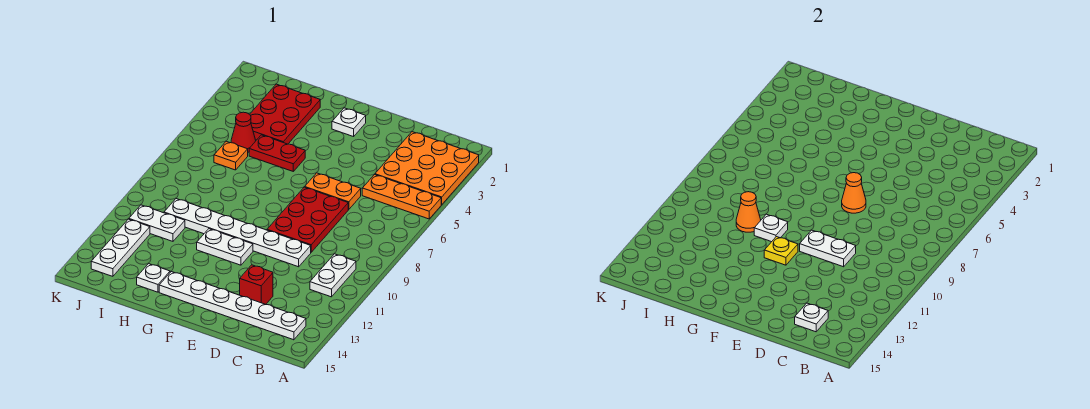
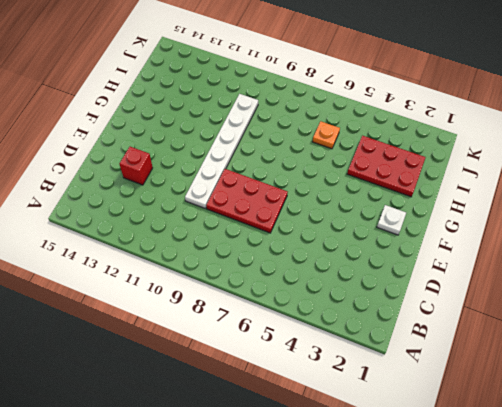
none -> orange plate A2:C4 level 1
none -> orange plate A5:C5 level 1
none -> white plate B10:B11 level 1

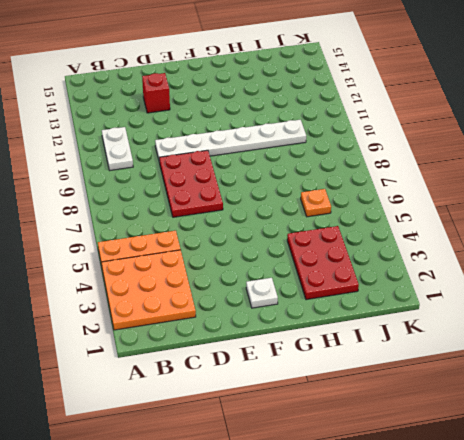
none -> white plate B14:G14 level 1
none -> orange plate D6:E6 level 1
none -> white plate F11:G11 level 1

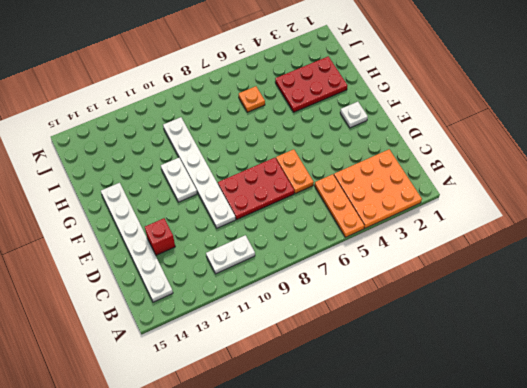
none -> red plate G5:H5 level 1
none -> white plate H14 level 1
none -> red cone I5 level 1

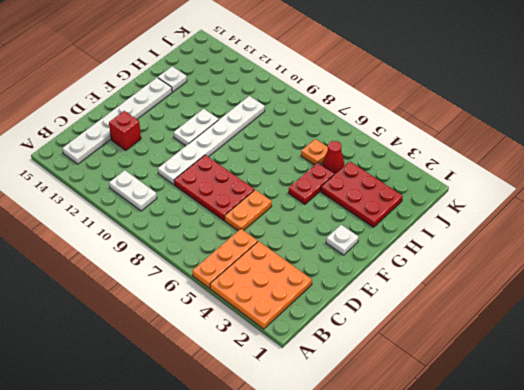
none -> white plate I11:J11 level 1
none -> white plate J12:J14 level 1
none -> white plate C14 level 2

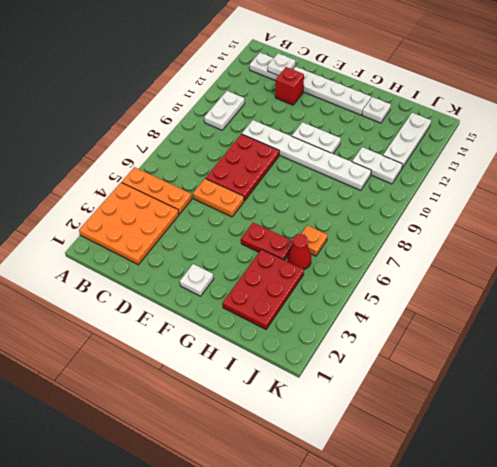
none -> white plate D10:E10 level 2
none -> orange cone E7 level 2
none -> yellow plate F11 level 2

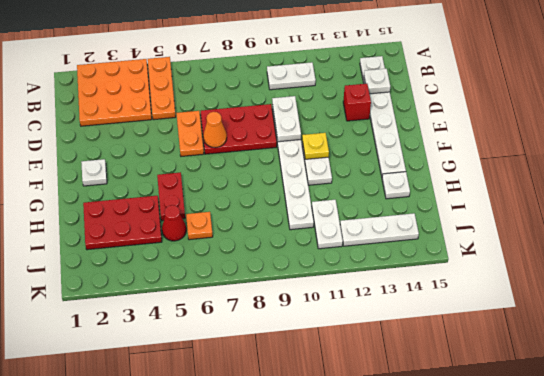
none -> white plate G10 level 2
none -> orange cone H10 level 2

